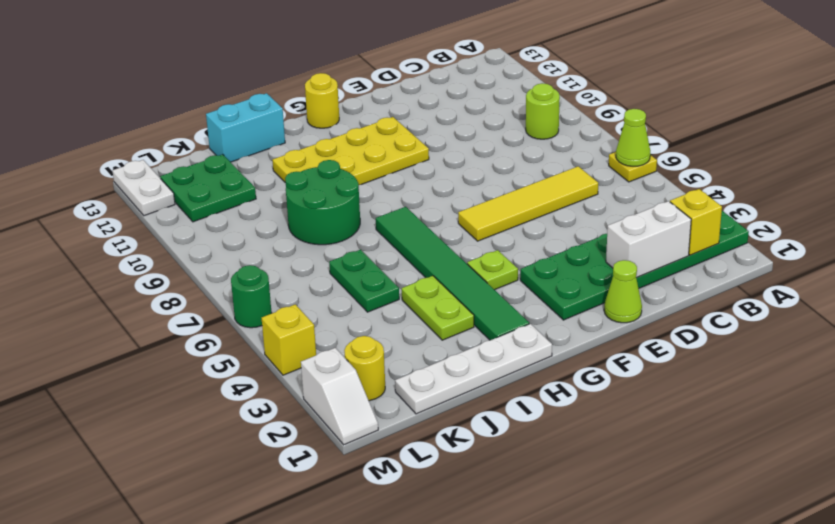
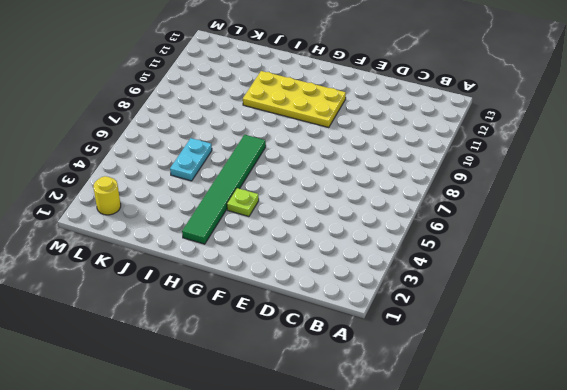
cyan plate J5:J6 level 1 -> green plate J5:J6 level 1
none -> green plate A2:F3 level 1
none -> yellow plate A6 level 1
none -> lime round brick B9 level 1

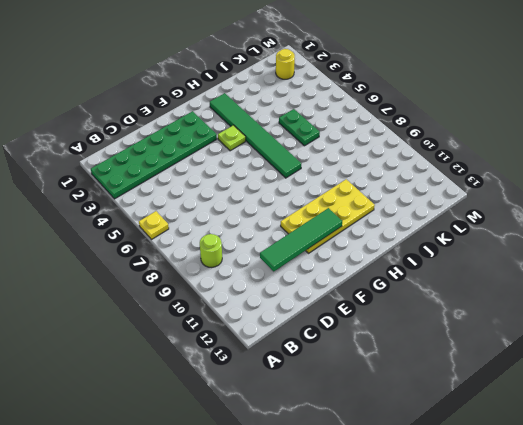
green tile D11:G11 level 2 -> none
none -> yellow tile C6:F6 level 1
none -> lime cone E1 level 1
none -> yellow round brick G13 level 1

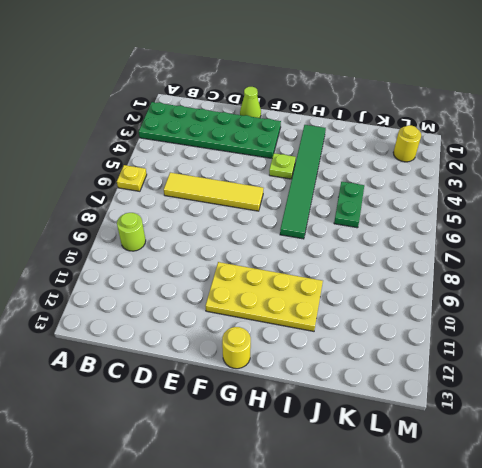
none -> white plate H1:K1 level 1
none -> lime plate I3:I4 level 1
none -> green round brick I8:J9 level 1

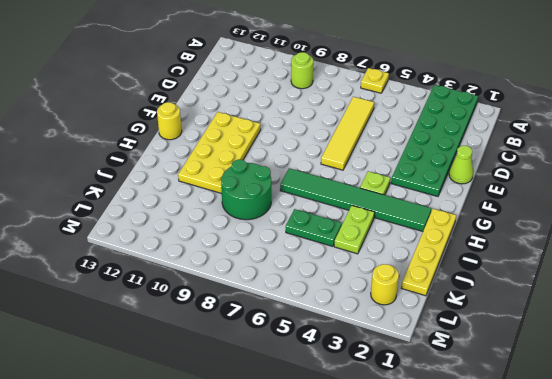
yellow plate H1:K1 level 1 -> white plate H1:K1 level 1
lime plate I4:J4 level 1 -> lime plate I3:I4 level 1
none -> cyan brick I13:J13 level 1
none -> green plate K11:L12 level 1
none -> white slope M1:M2 level 1 top 2

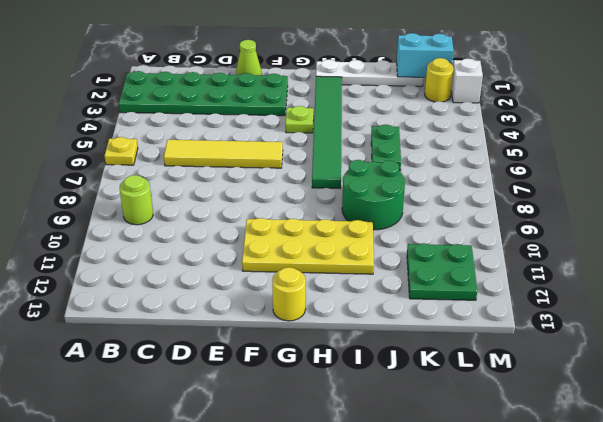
cyan brick K1:L1 level 2 -> cyan brick I13:J13 level 1
none -> lime plate I3:I4 level 1
none -> yellow brick M4 level 1
none -> green round brick M6 level 1

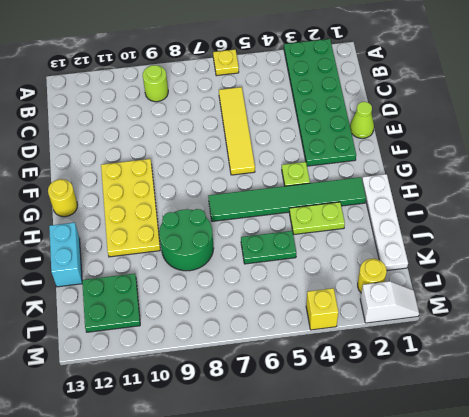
none -> green round brick M6 level 1
none -> white plate M12:M13 level 1
none -> lime cone A6 level 2

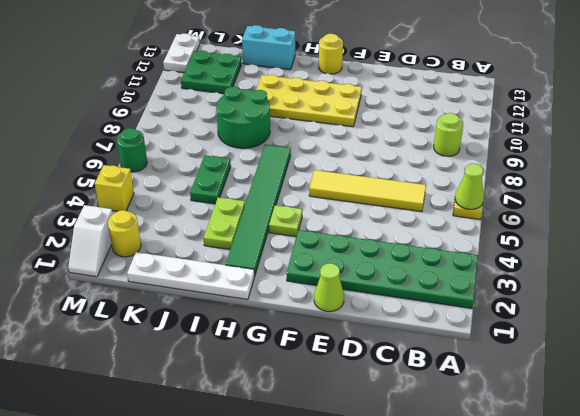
none -> yellow brick B2 level 2
none -> white brick C2:D2 level 2

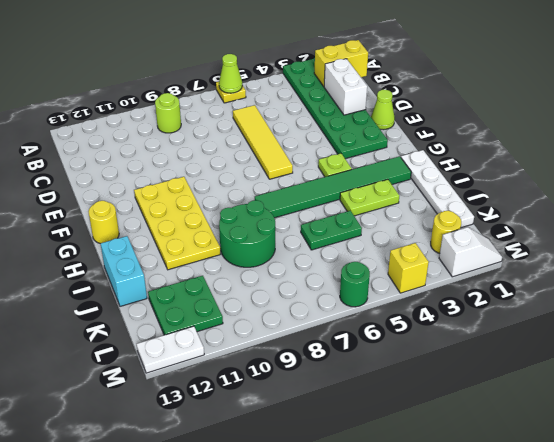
yellow brick B1:B2 level 2 -> yellow brick B2 level 2

